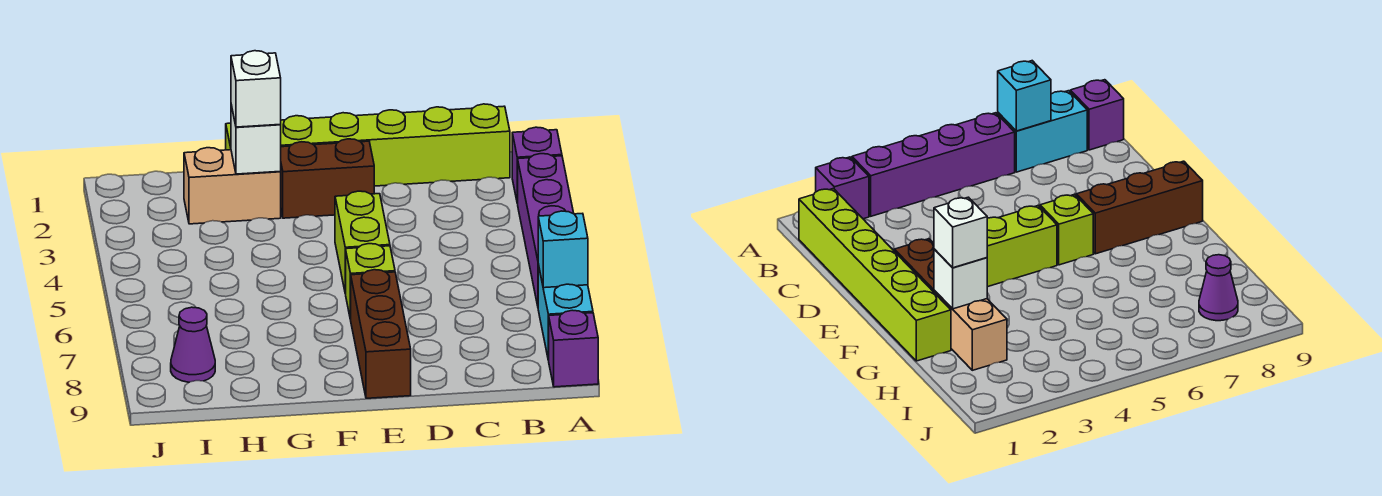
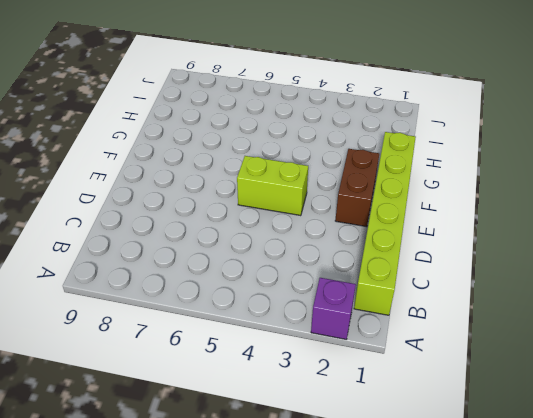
none -> purple brick A3:A6 level 1
none -> cyan brick A7:A8 level 1
none -> purple brick A9 level 1

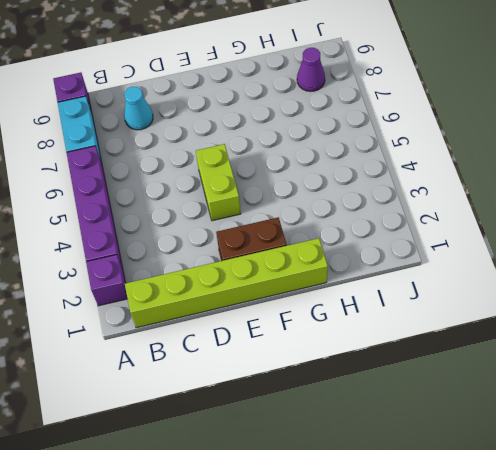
cyan cone C8 level 1 -> none
none -> lime brick E6 level 1
none -> brown brick E7:E9 level 1
none -> tan brick G2:H2 level 1

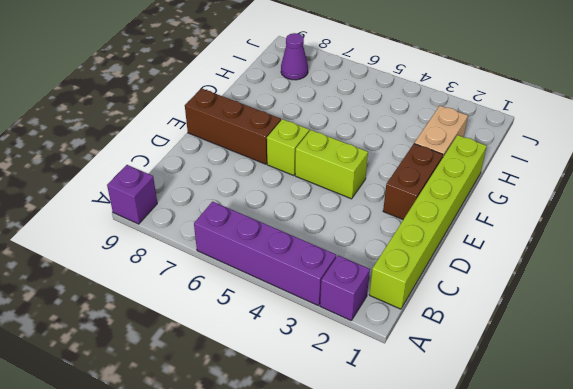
none -> cyan brick A7:A8 level 1
none -> cyan brick A7 level 2
none -> white brick G2 level 2

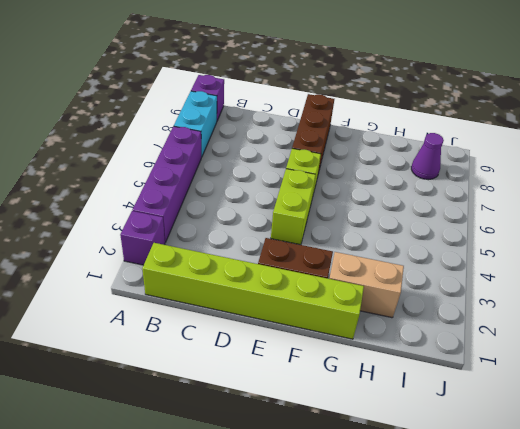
none -> cyan brick A7 level 2
none -> white brick G2 level 2
none -> white brick G2 level 3

